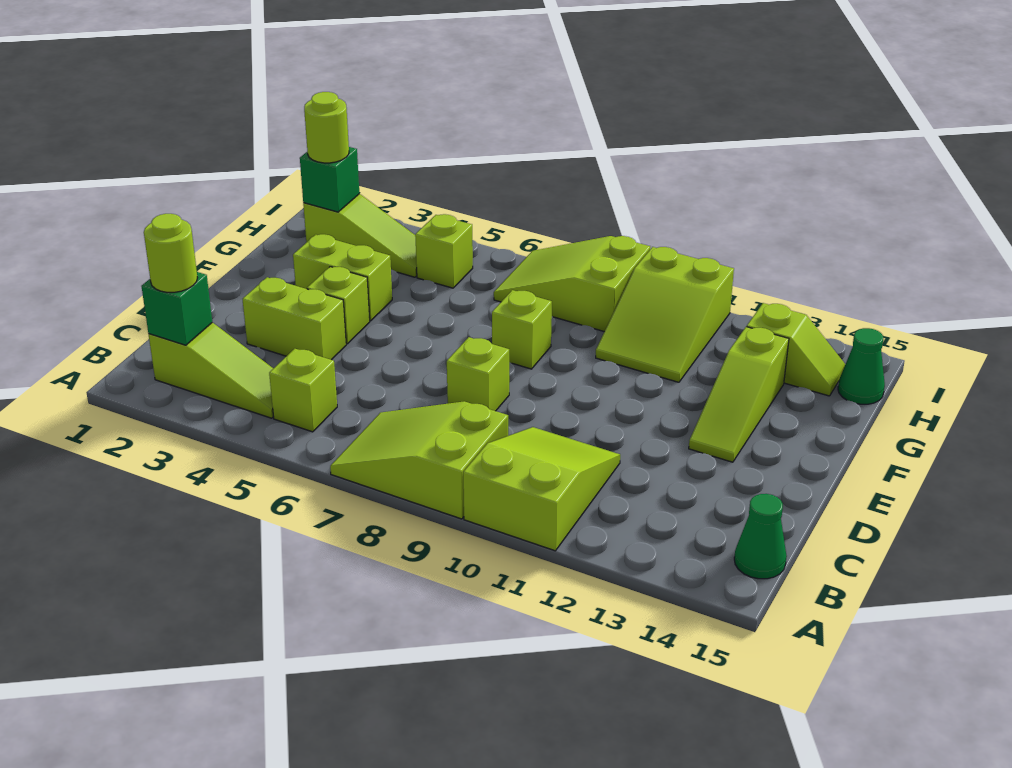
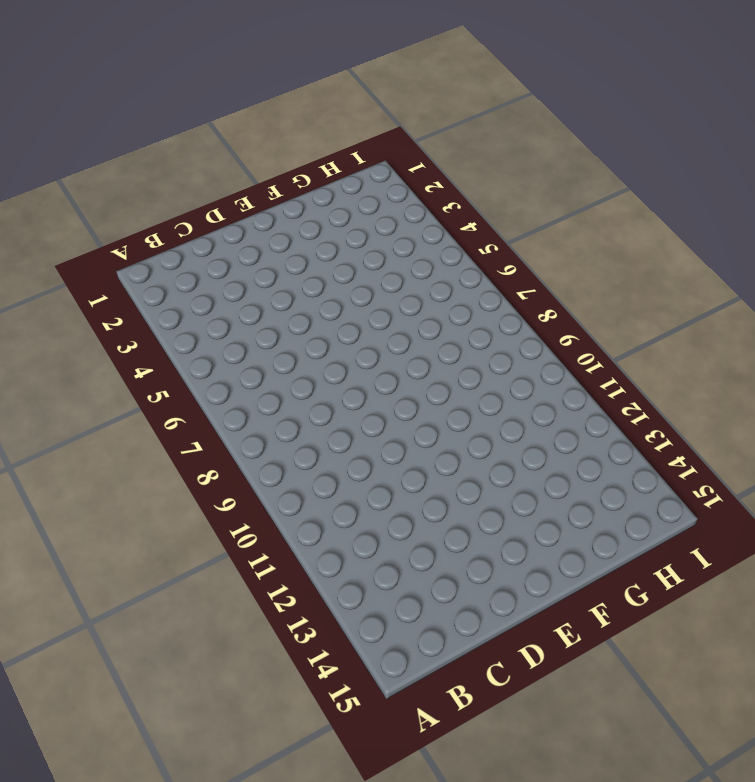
none -> lime slope A7:B9 level 1 top 9
none -> lime slope A10:C11 level 1 top A
none -> lime slope B2:B4 level 1 top 2

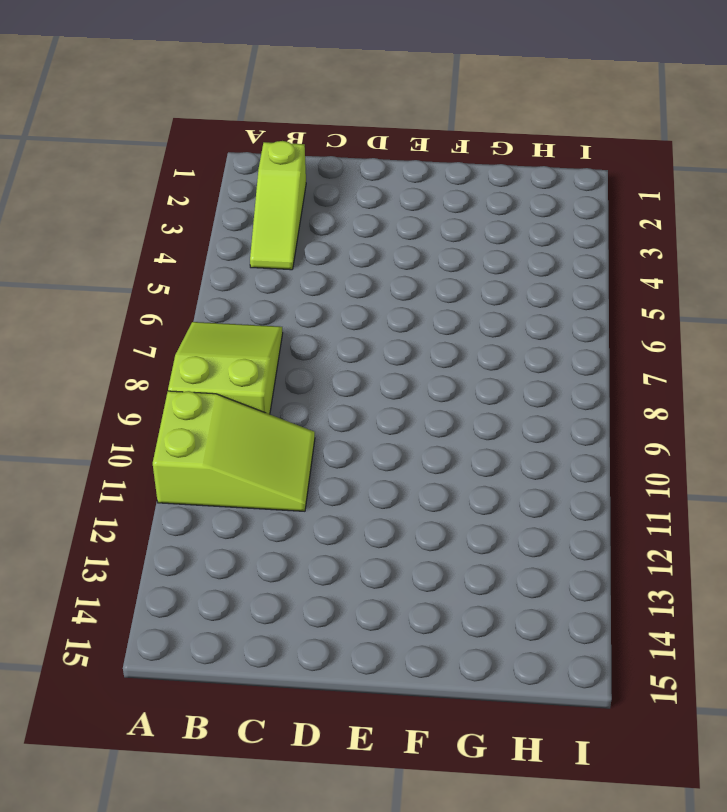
none -> lime brick B5 level 1
none -> green cone B15 level 1
none -> lime brick D3:D4 level 1

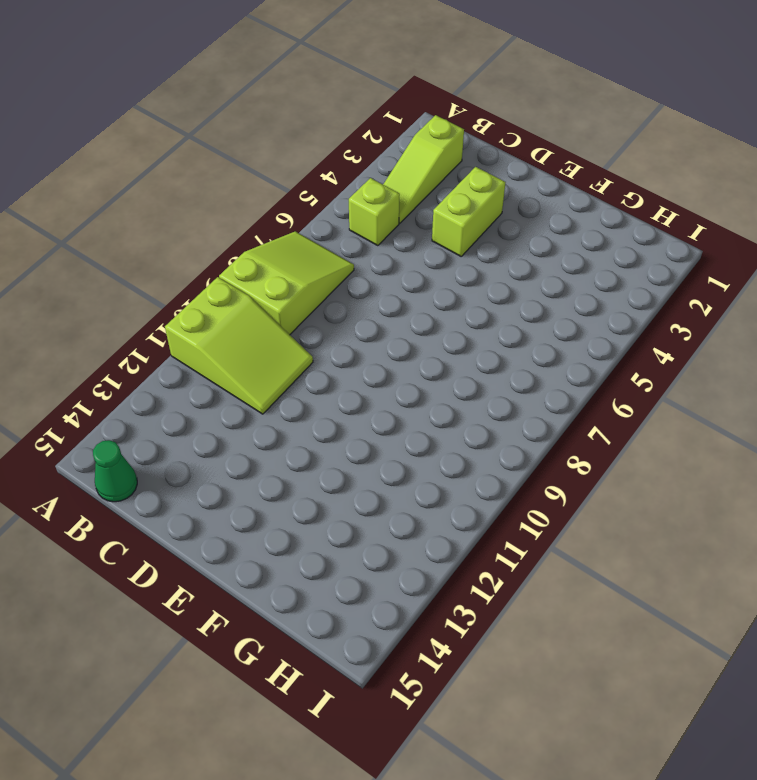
none -> lime brick D8 level 1
none -> lime brick E4 level 1
none -> lime slope E13:G13 level 1 top G

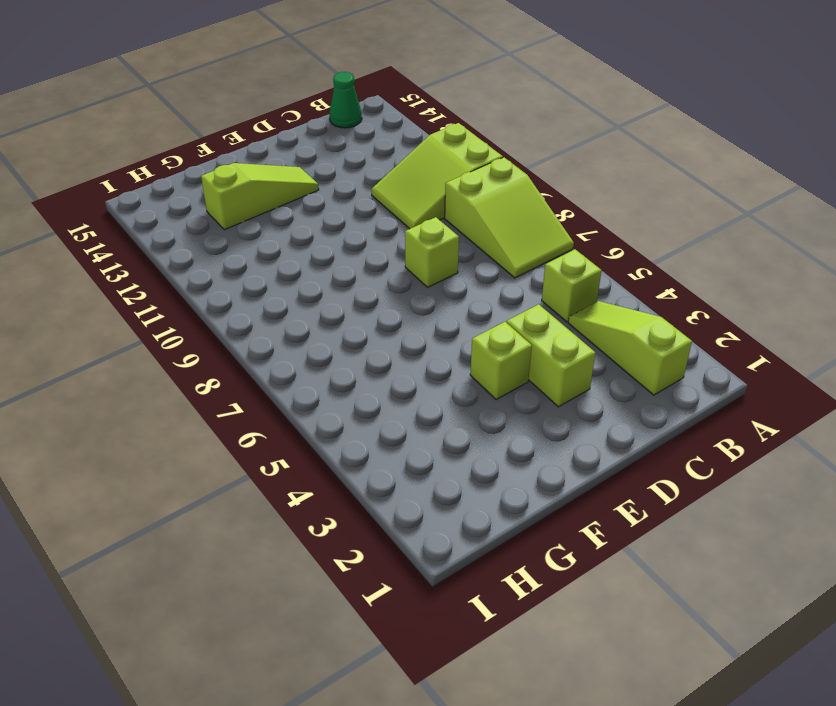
none -> lime brick F3:F4 level 1
none -> lime brick F8 level 1
none -> lime slope G10:I11 level 1 top I

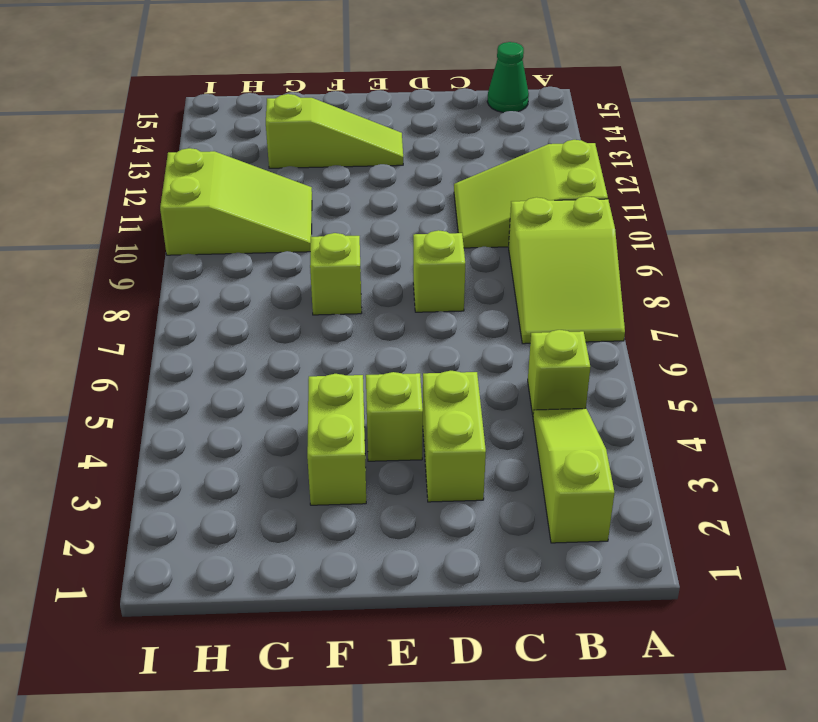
none -> lime slope H2:H4 level 1 top 2
none -> lime brick H5 level 1
none -> lime slope H7:I9 level 1 top 9

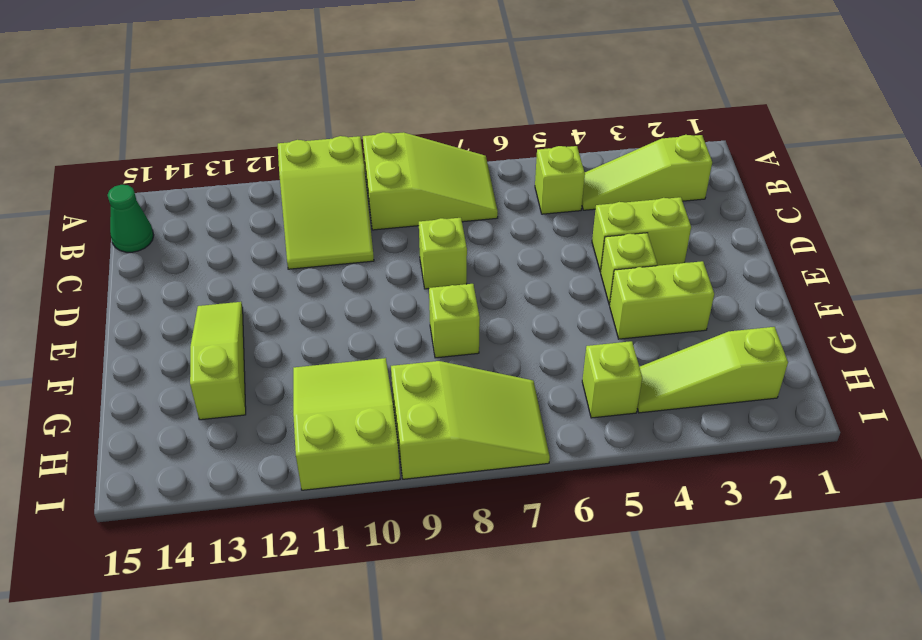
none -> lime slope H13:H14 level 1 top 13
none -> green cone H15 level 1
none -> green brick B2 level 2

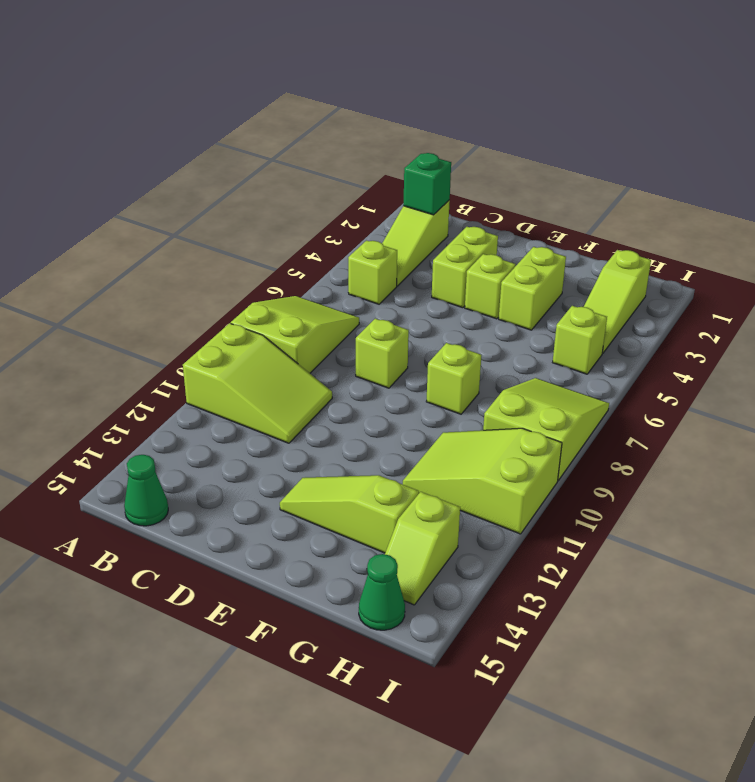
none -> green brick H2 level 2
none -> lime round brick B2 level 3
none -> lime round brick H2 level 3

